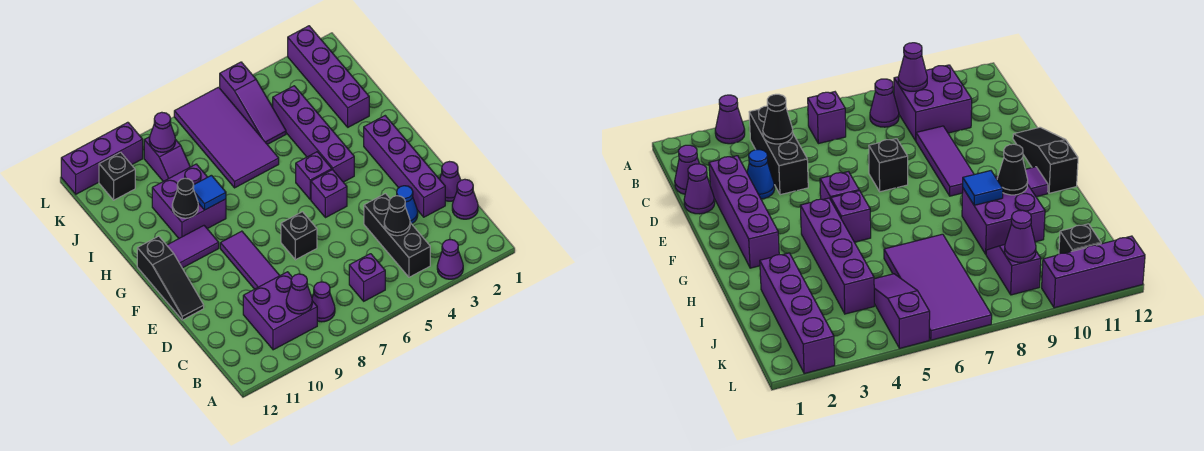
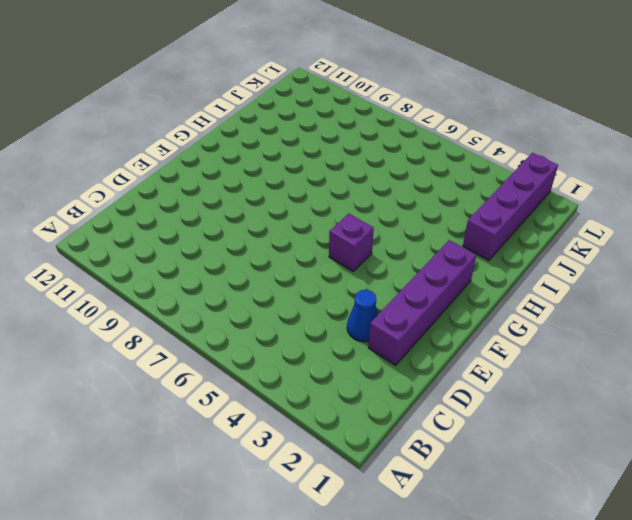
none -> purple cone A3 level 1
none -> black brick B4:D4 level 1
none -> purple brick B6 level 1

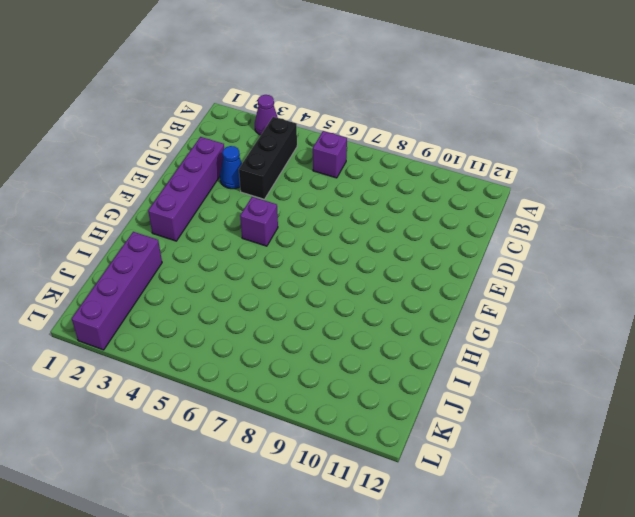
none -> purple cone B8 level 1
none -> purple brick B9:C10 level 1
none -> purple cone C1 level 1

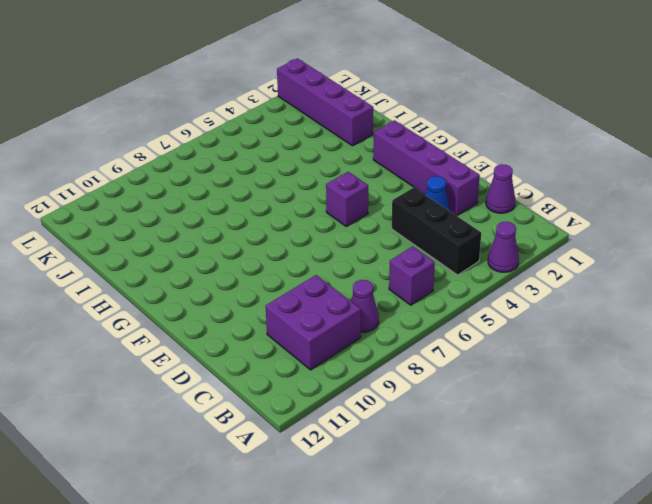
none -> purple cone D1 level 1
none -> purple tile D9:F9 level 1
none -> black brick E7 level 1

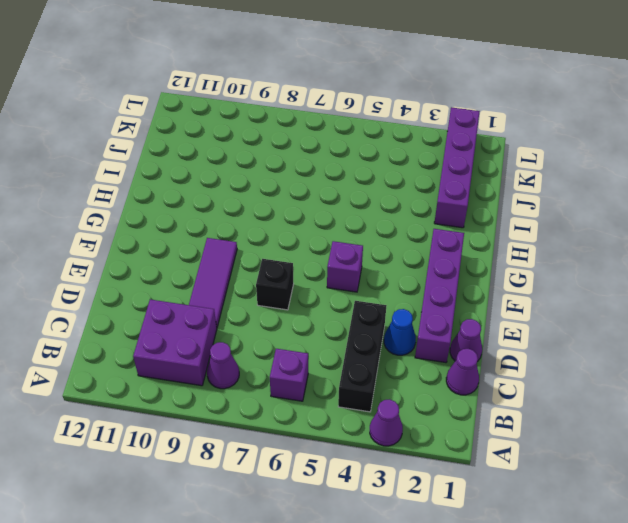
none -> black slope E12:G12 level 1 top G
none -> purple brick G4:J4 level 1
none -> purple brick G5 level 1

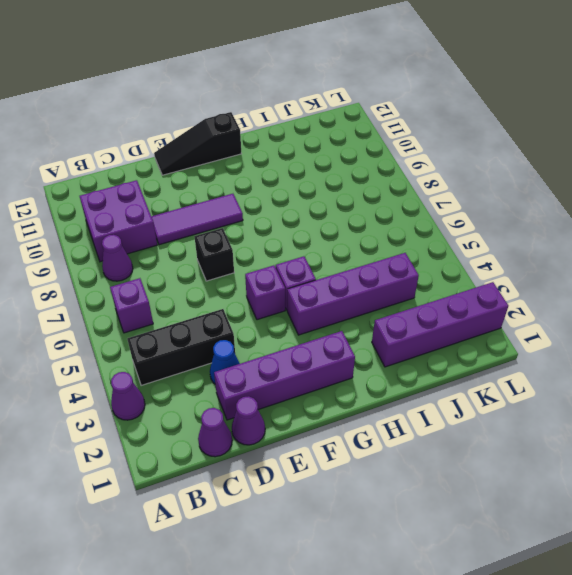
none -> purple tile G10:G11 level 1
none -> purple brick H9:I10 level 1
none -> purple tile I6:L7 level 1

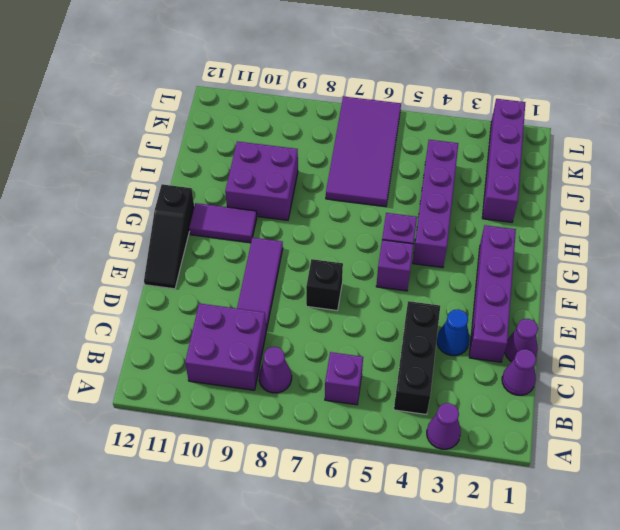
none -> purple slope J5:L5 level 1 top L
none -> purple slope J9:K9 level 1 top K
none -> black brick K11 level 1

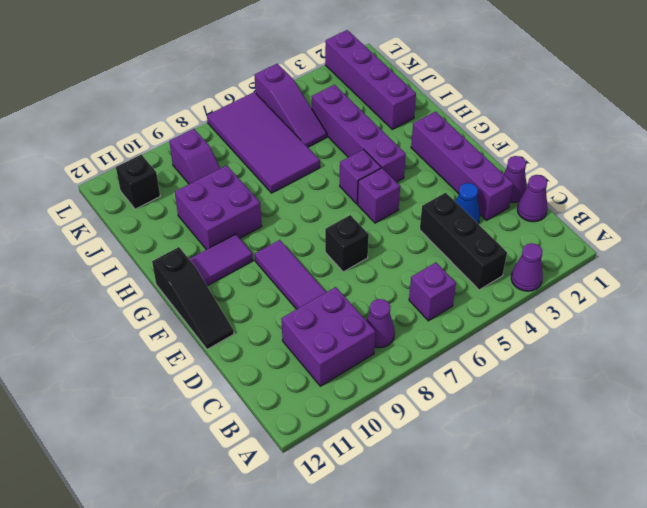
none -> purple brick L10:L12 level 1
none -> purple cone B9 level 2
none -> black cone C4 level 2

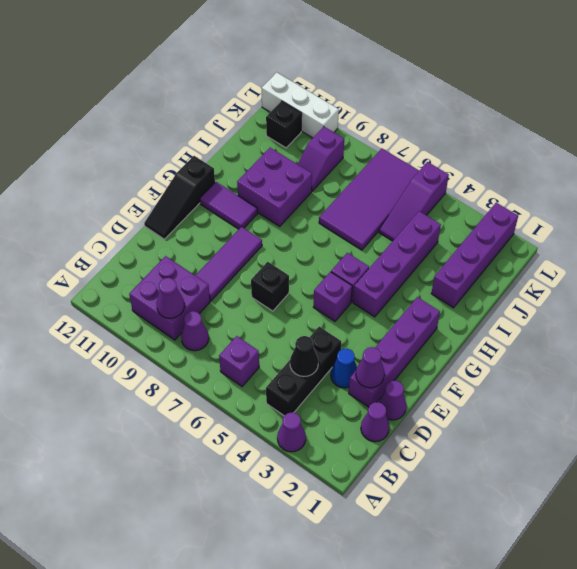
purple cone D2 level 2 -> purple cone K9 level 2
white brick L10:L12 level 1 -> purple brick L10:L12 level 1
none -> blue tile H9 level 2
none -> black cone H10 level 2

